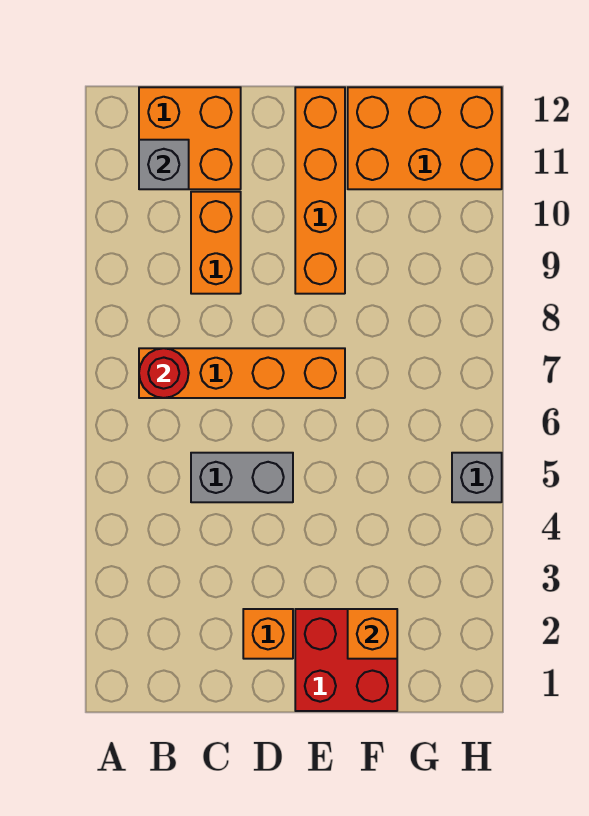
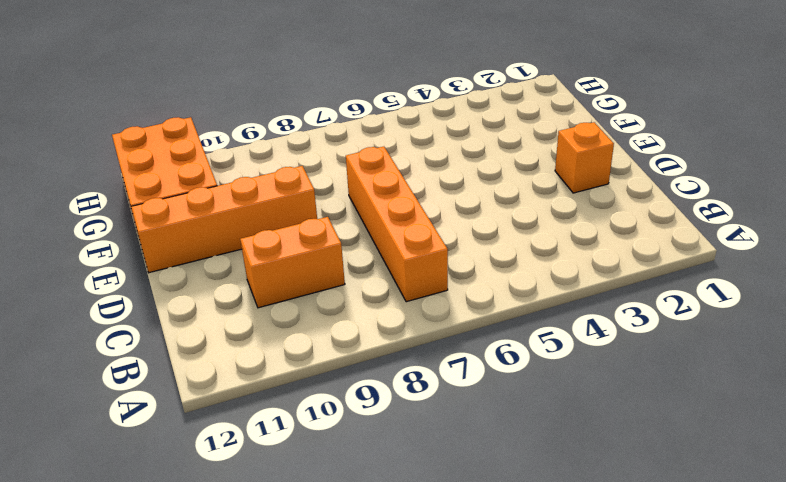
none -> orange brick B11:C12 level 1
none -> grey brick C5:D5 level 1
none -> red brick E1:F2 level 1

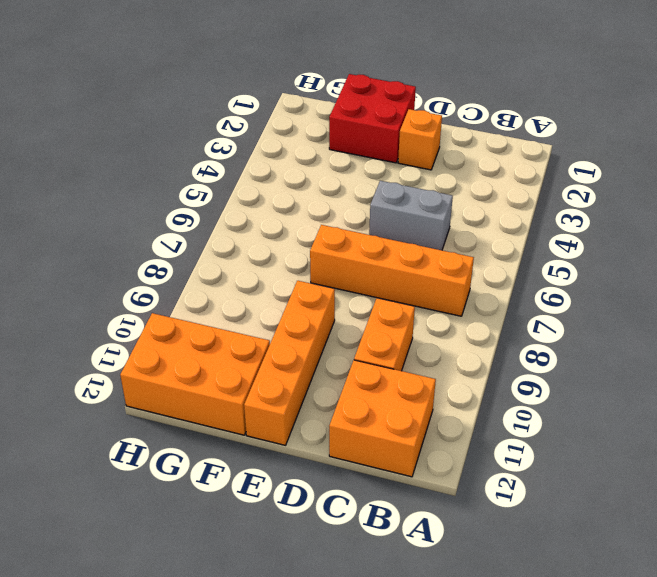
none -> grey brick H5 level 1
none -> red round brick B7 level 2
none -> grey brick B11 level 2

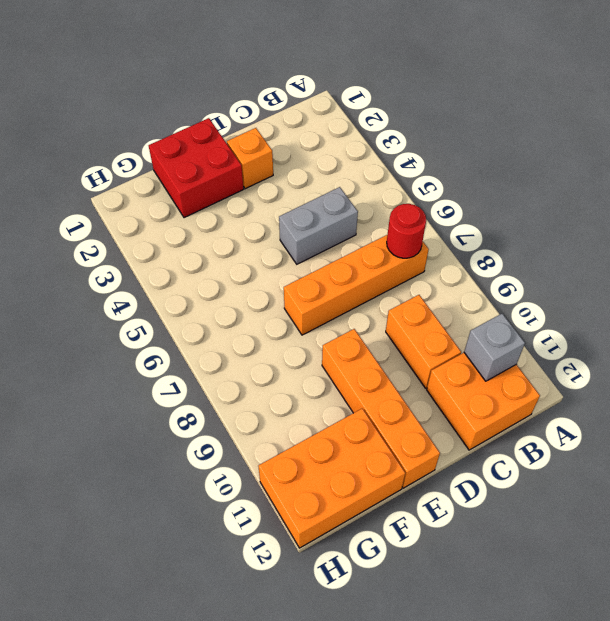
none -> grey brick H5 level 1
none -> orange brick F2 level 2

